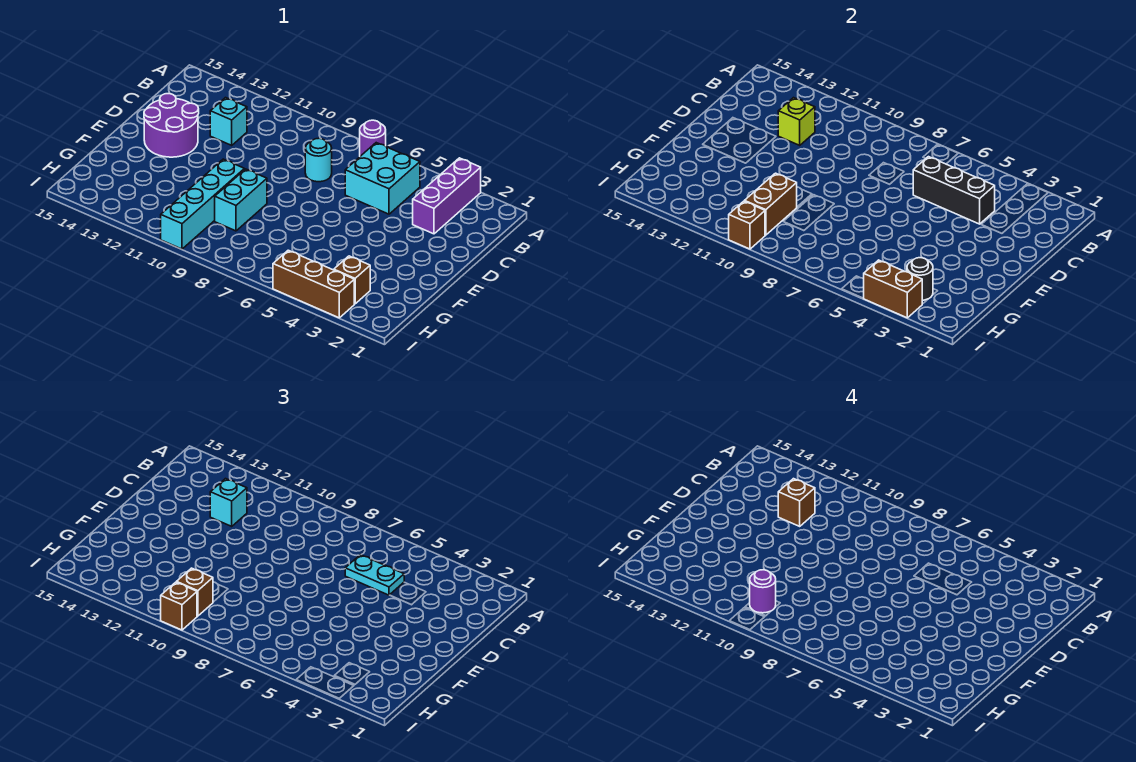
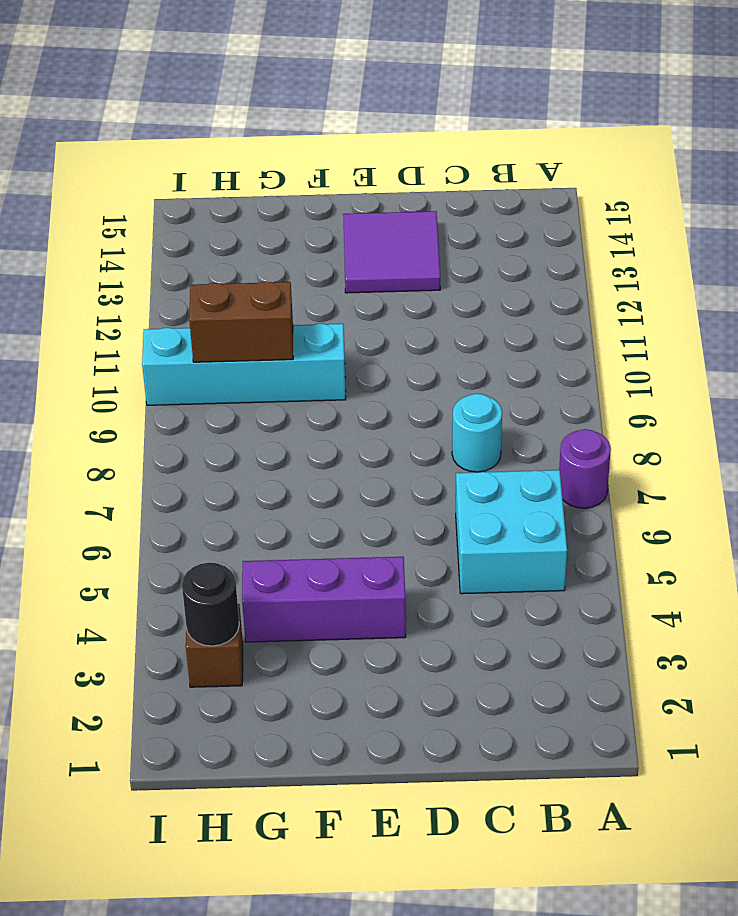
purple tile D13:E14 level 1 -> purple round brick D13:E14 level 1
purple brick E4:G4 level 1 -> purple brick A3:C3 level 1
none -> cyan brick C12 level 1
none -> cyan brick F9:G9 level 1
none -> brown brick I3:I5 level 1

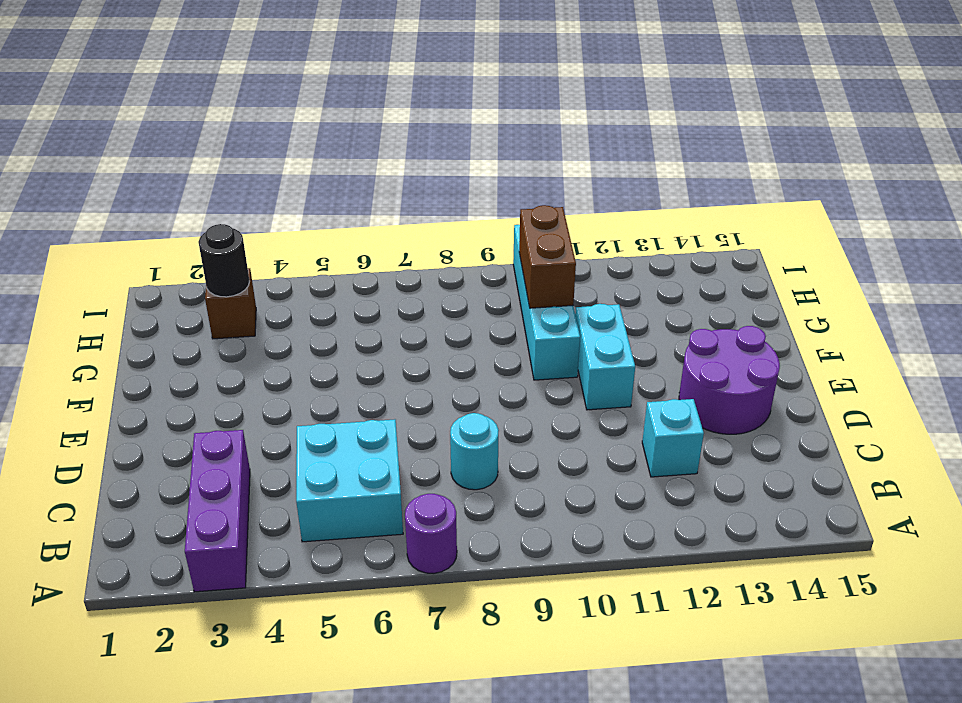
cyan brick E11:F11 level 1 -> cyan brick F9:G9 level 1
none -> brown brick I3:I5 level 1
none -> black brick C4:C6 level 2
none -> lime brick C12 level 2

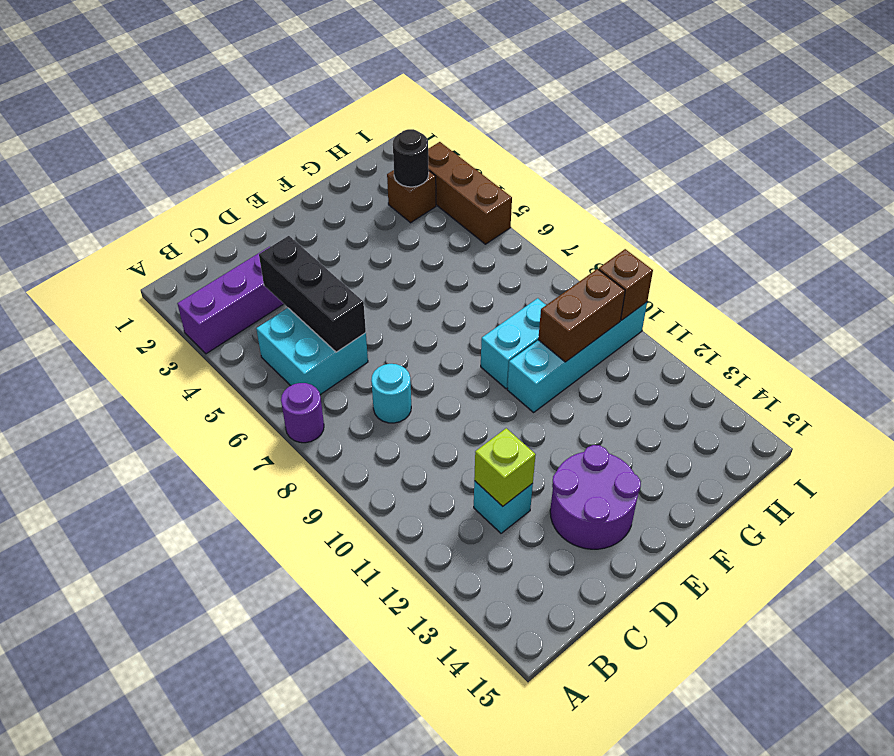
none -> brown brick I3:I4 level 2
none -> cyan plate C5:C6 level 3
none -> cyan brick C12 level 3

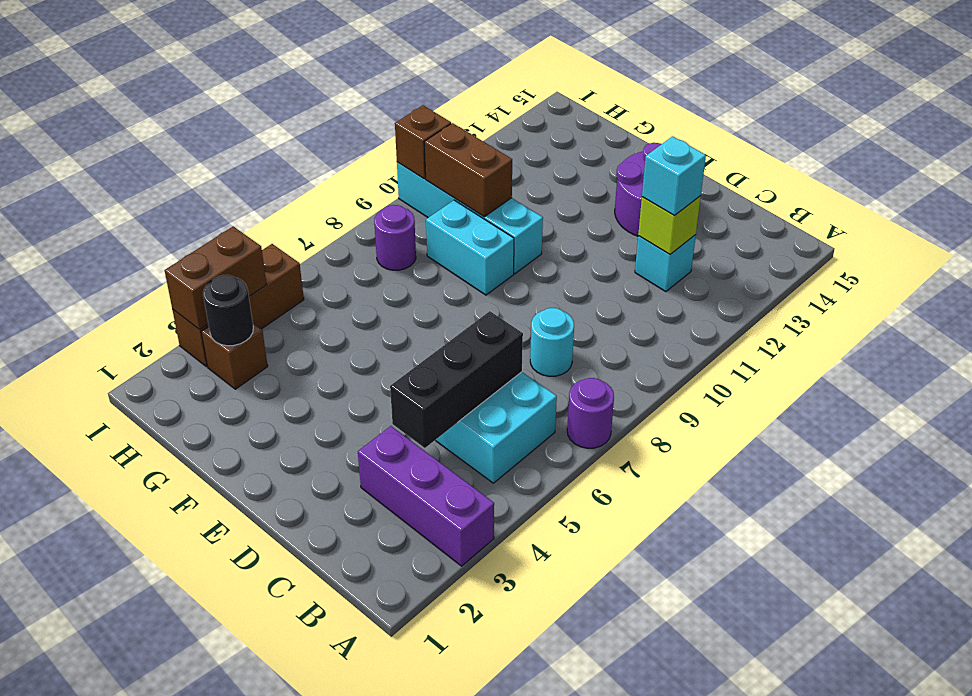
purple round brick H8 level 1 -> purple round brick H10 level 4
none -> cyan plate C5:C6 level 3
none -> brown brick H10 level 3
none -> brown brick I10 level 3

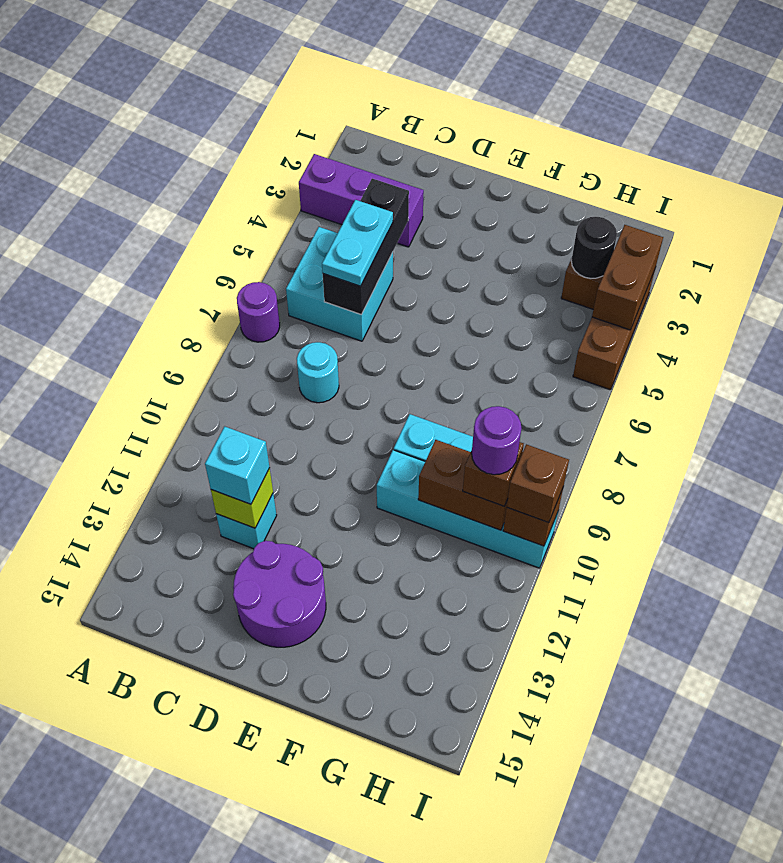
none -> brown brick C12 level 4

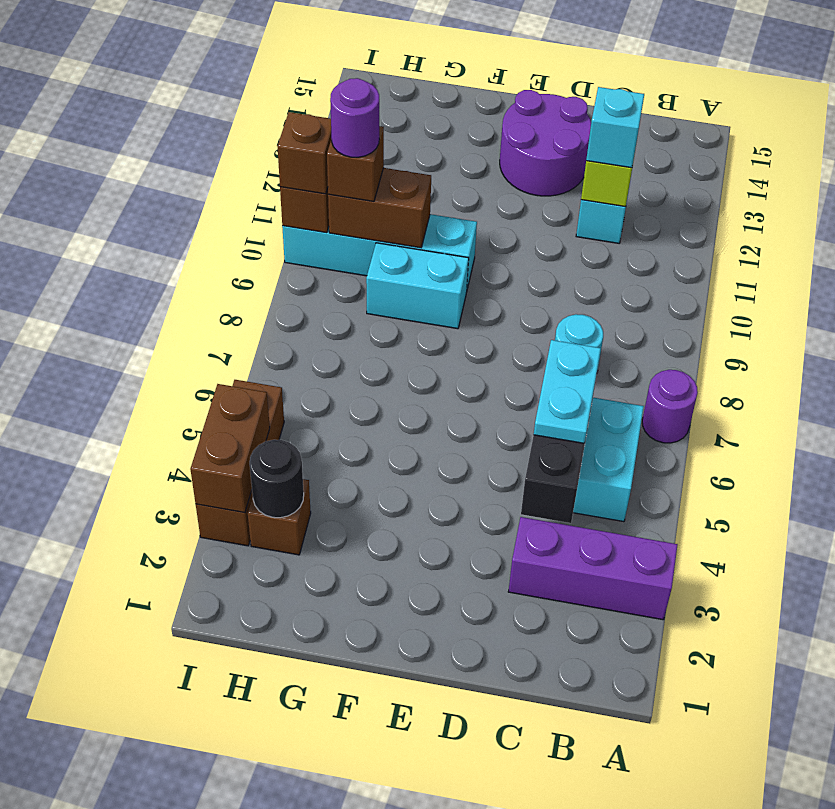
none -> brown brick C12 level 4

